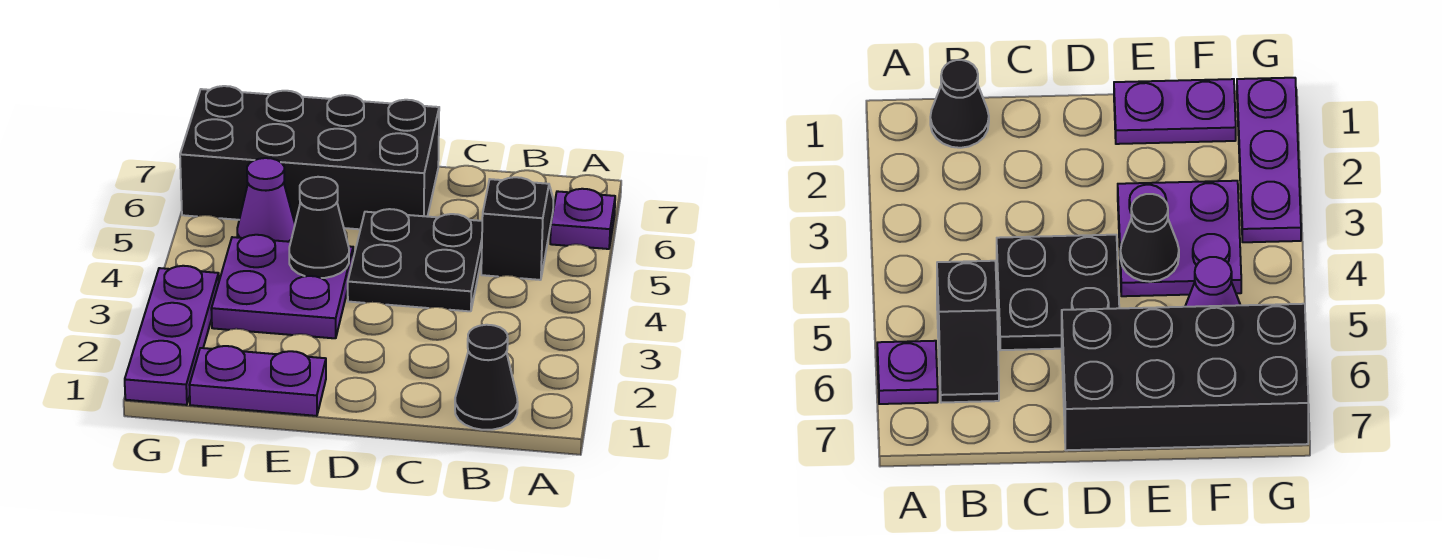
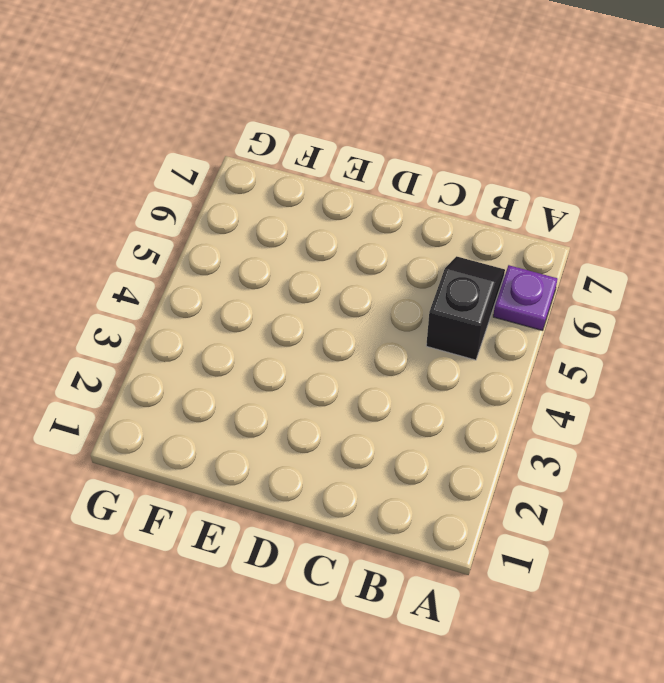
none -> black cone B1 level 1
none -> black plate C4:D5 level 1

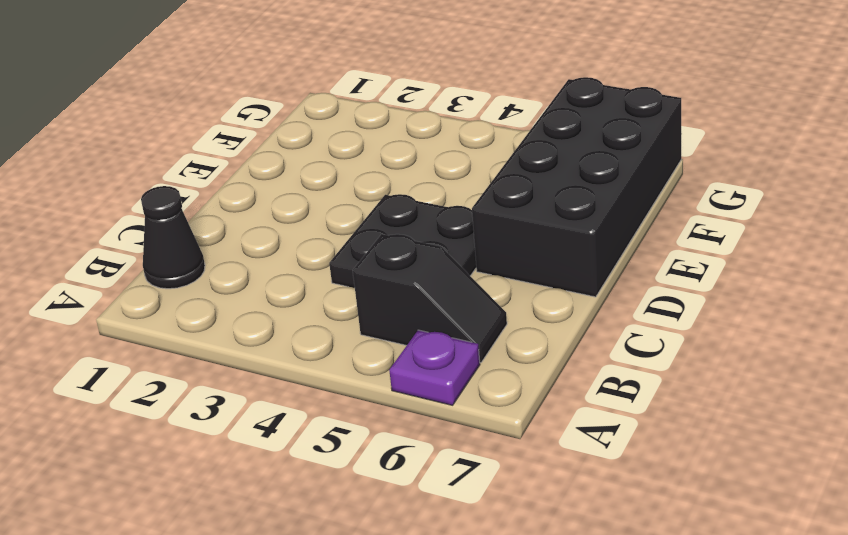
none -> purple plate E1:F1 level 1
none -> purple plate E3:F4 level 1

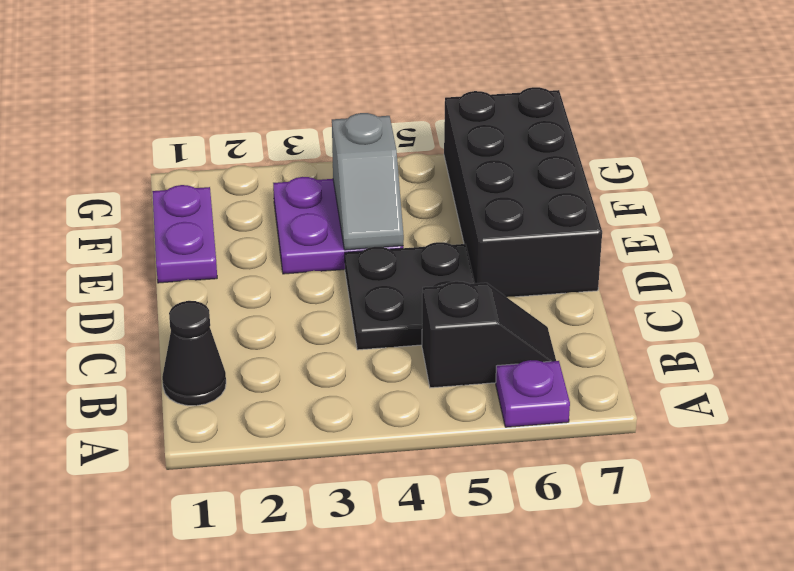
grey slope E4:F4 level 2 top F -> black cone E4 level 2
none -> purple cone F5 level 1
none -> purple plate G1:G3 level 1

